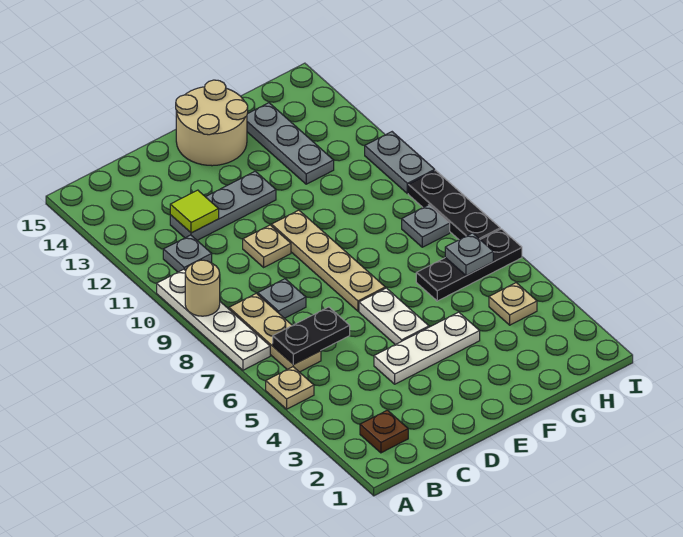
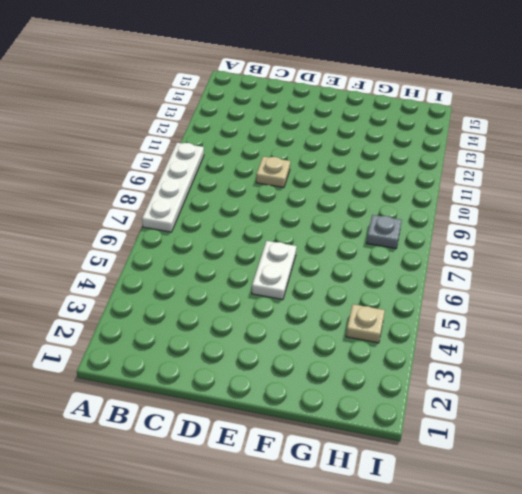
none -> tan plate A5 level 1
none -> brown plate B2 level 1
none -> tan plate B6:B8 level 1

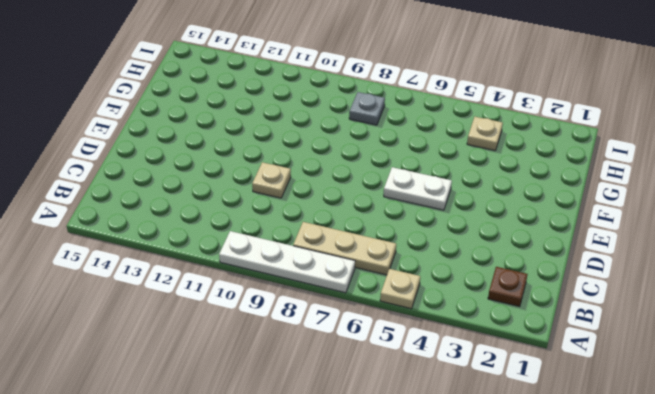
none -> grey plate B11 level 1
none -> grey plate C8 level 1
none -> grey plate C12:E12 level 1

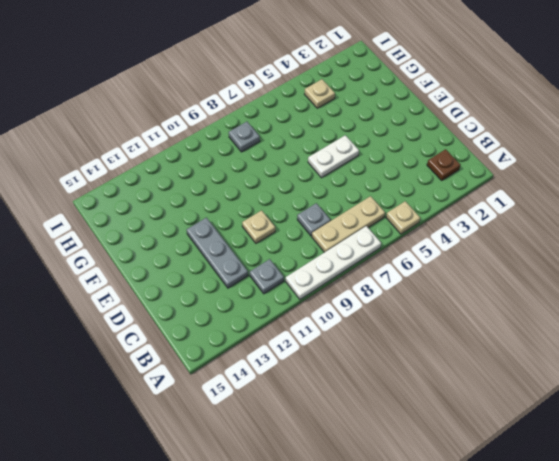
none -> white plate D4:F4 level 1
none -> tan plate E7:E10 level 1
none -> tan round brick E14:F15 level 1

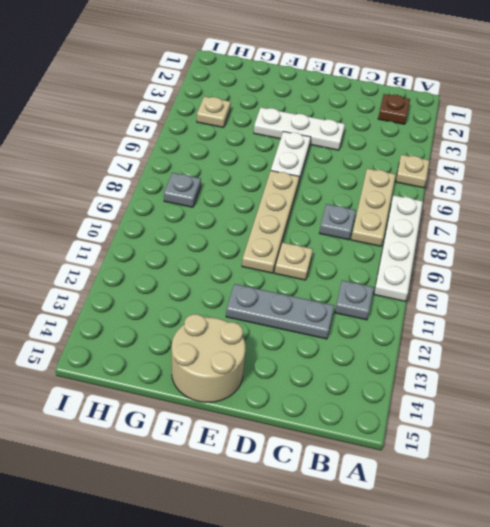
none -> black plate G6:I6 level 1
none -> grey plate G12:G14 level 1
none -> black plate I7:I9 level 1

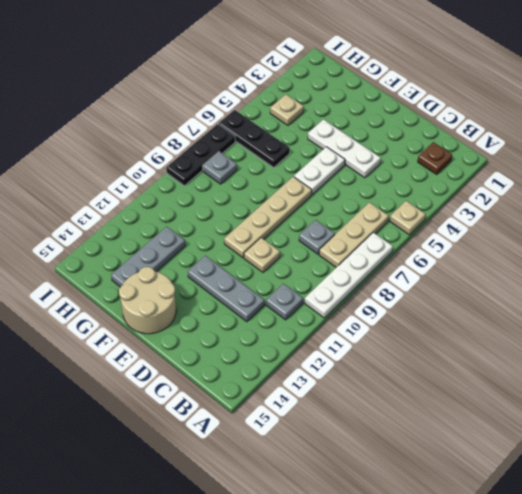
none -> grey plate I10:I11 level 1
none -> tan round brick A9 level 2
none -> black plate B6:C6 level 2

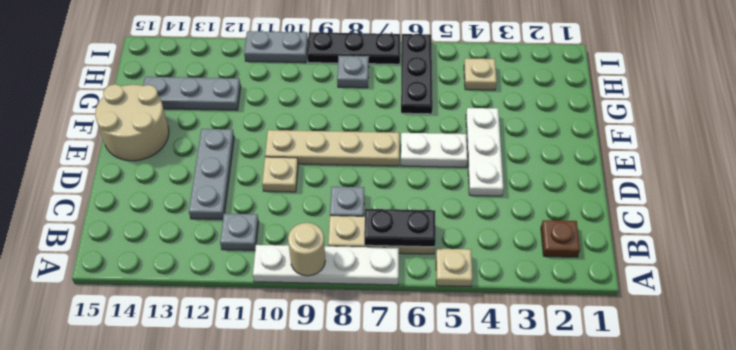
black plate B6:B7 level 2 -> black plate B6:C6 level 2
none -> lime tile C12 level 2
none -> grey plate H6 level 2

